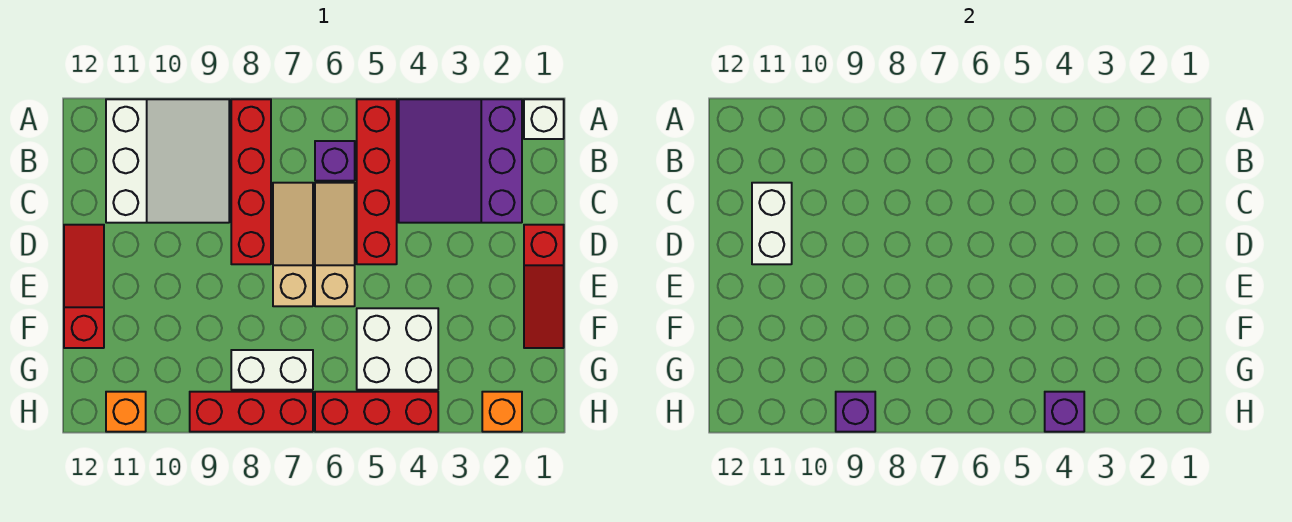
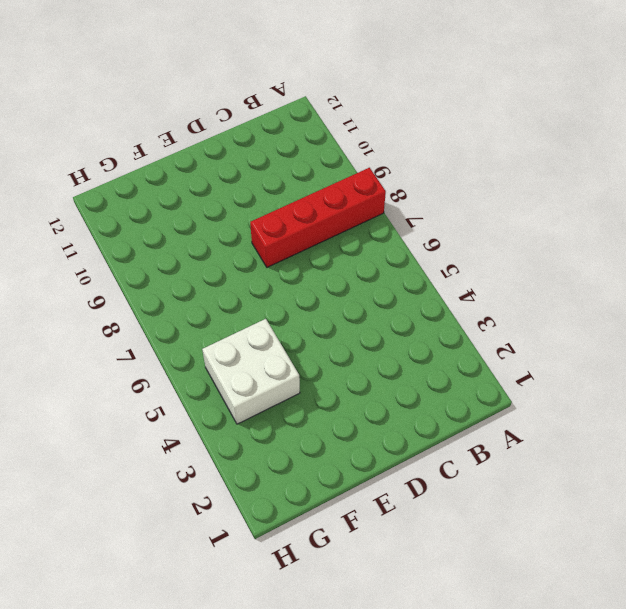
none -> white brick A1 level 1
none -> purple slope A2:C4 level 1 top 2
none -> red brick A5:D5 level 1

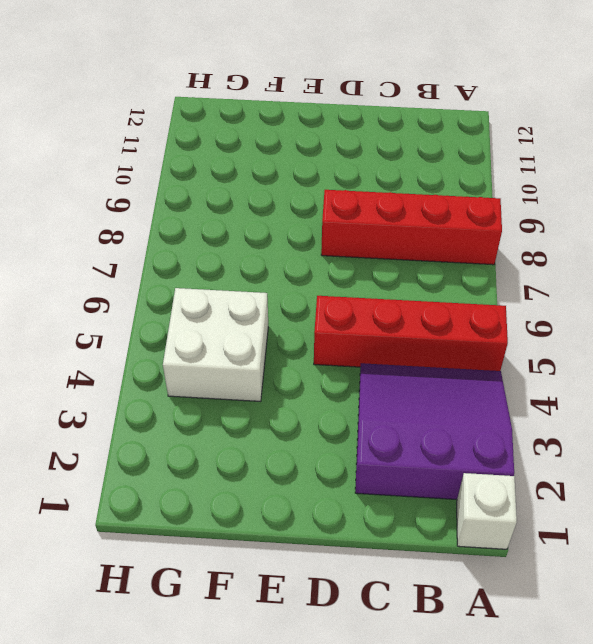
none -> white slope A9:C11 level 1 top 11
none -> purple brick B6 level 1
none -> tan slope C6:E6 level 1 top E

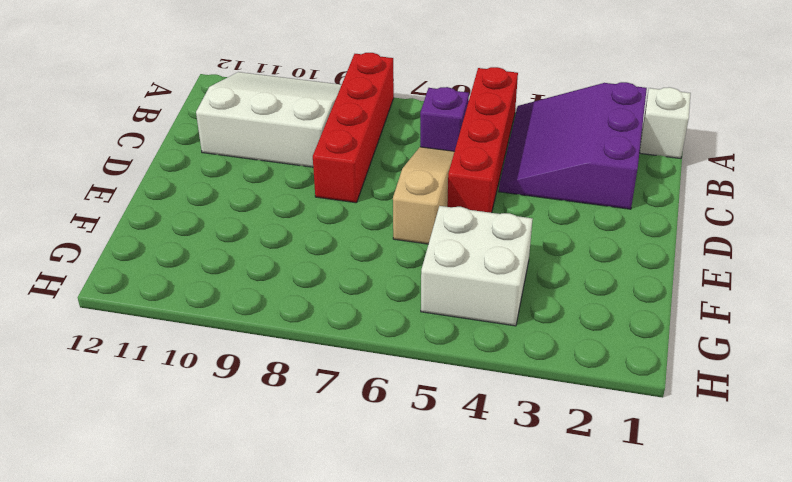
white slope A9:C11 level 1 top C -> white slope A9:C11 level 1 top 11
none -> tan slope C7:E7 level 1 top E
none -> red slope D1:F1 level 1 top D
none -> red slope D12:F12 level 1 top F

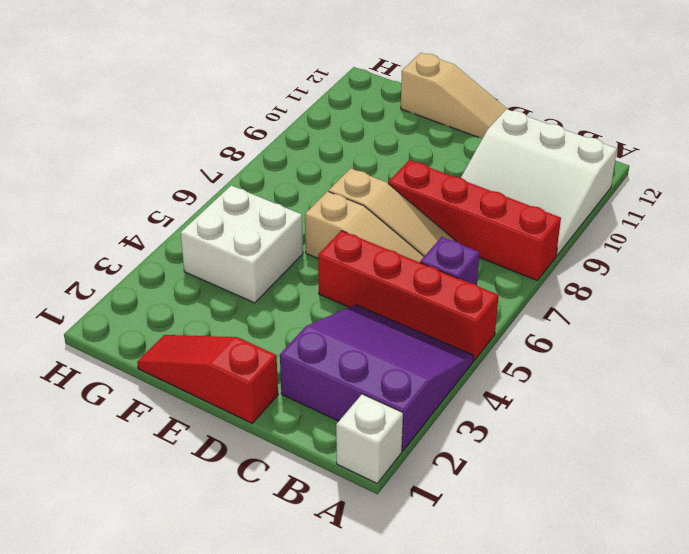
tan slope D12:F12 level 1 top F -> red slope D12:F12 level 1 top F
none -> white brick G7:G8 level 1
none -> orange brick H2 level 1
none -> red brick H4:H6 level 1

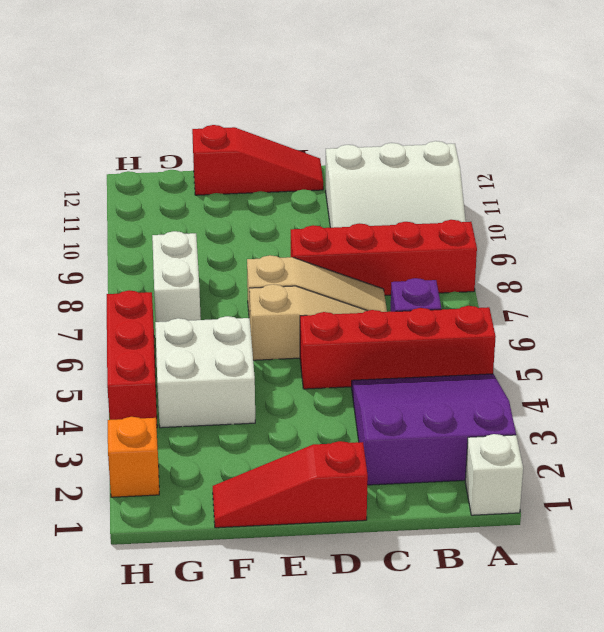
none -> red brick H7:H9 level 1
none -> orange brick H11 level 1
none -> white brick C11:D11 level 2

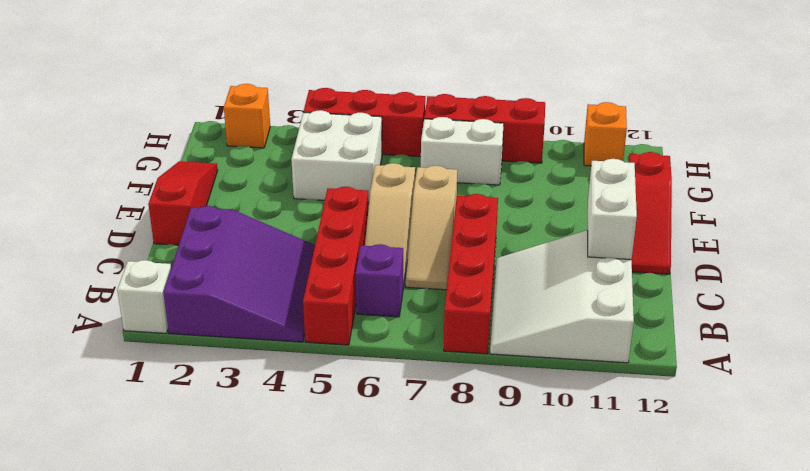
none -> purple brick H4 level 2
none -> purple brick H9 level 2

